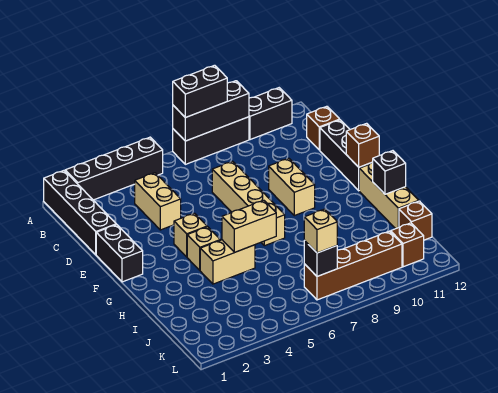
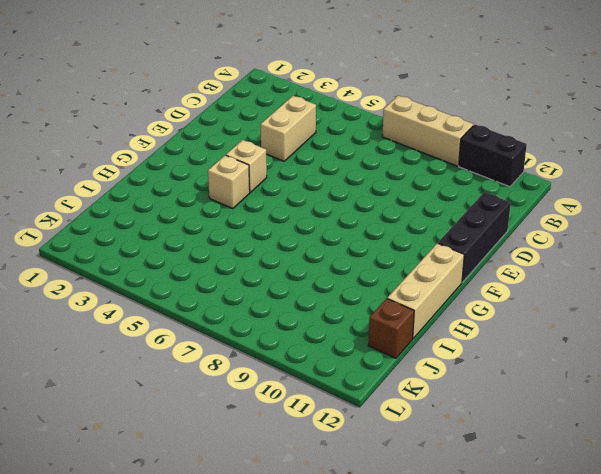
tan brick A7:A9 level 1 -> black brick A7:A9 level 1
none -> black brick A1:D1 level 1
none -> black brick A2:A5 level 1
none -> brown brick C12 level 1

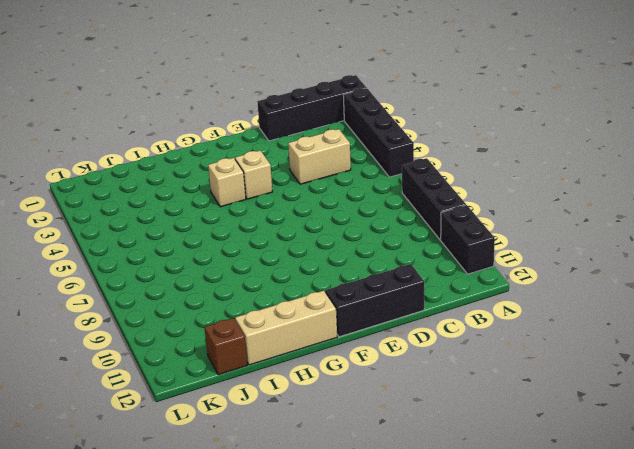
none -> brown brick C12 level 1
none -> tan brick D7:G7 level 1
none -> black brick E1:F1 level 1

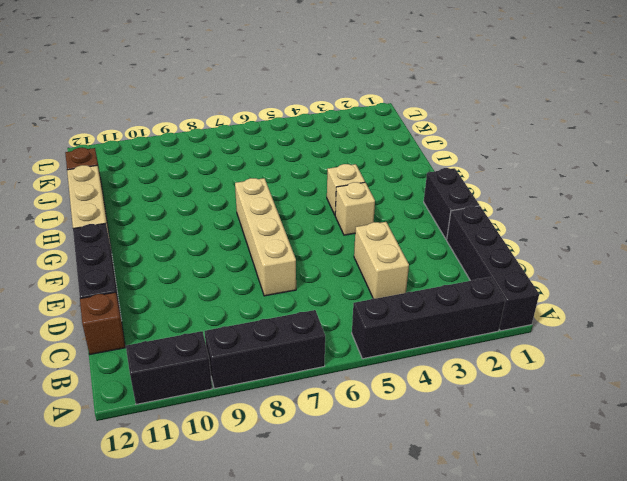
none -> tan brick E9:F9 level 1
none -> tan brick H4:H5 level 1
none -> brown brick K7:K10 level 1

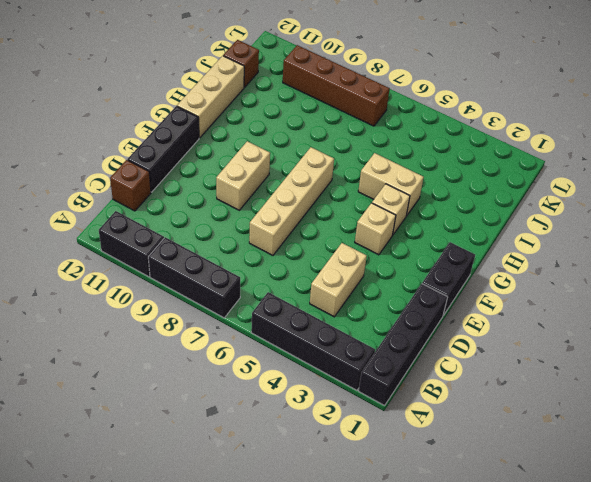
none -> brown brick K11 level 1
none -> black brick A7:A9 level 2
none -> brown brick F12 level 2

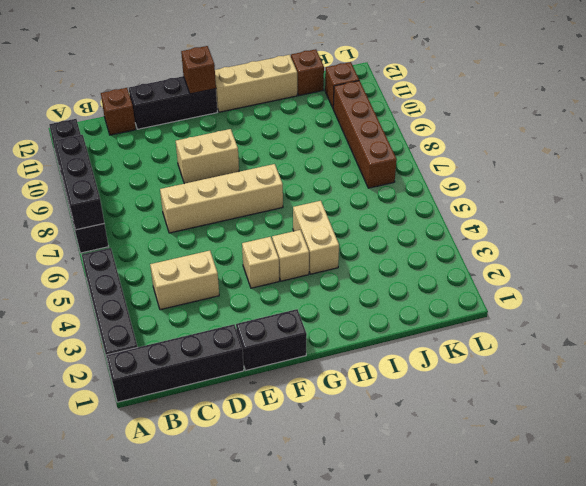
none -> tan brick H5:H6 level 2
none -> black brick H12 level 2
none -> black brick K7 level 2

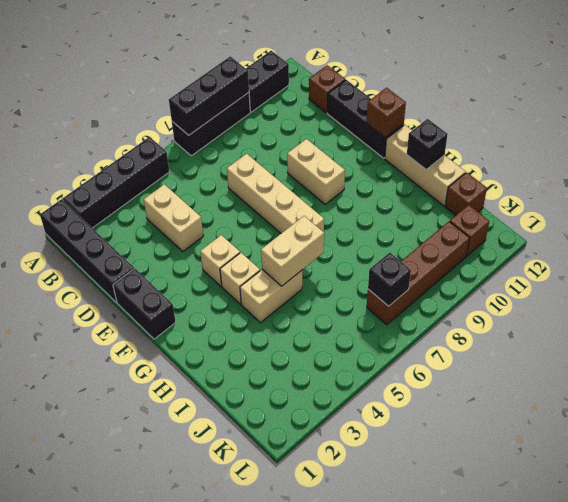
none -> black brick A7:A8 level 3
none -> tan brick K7 level 3

